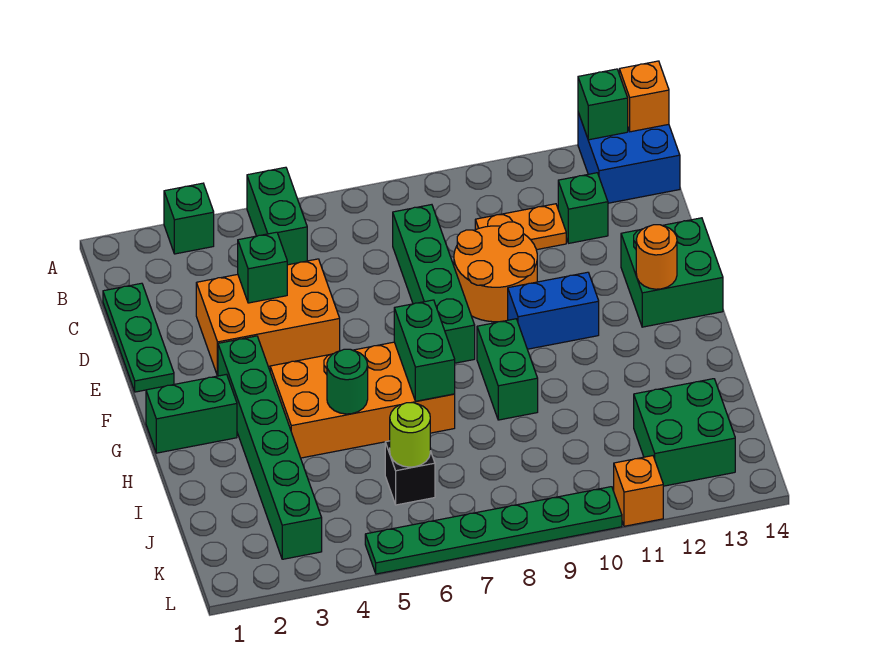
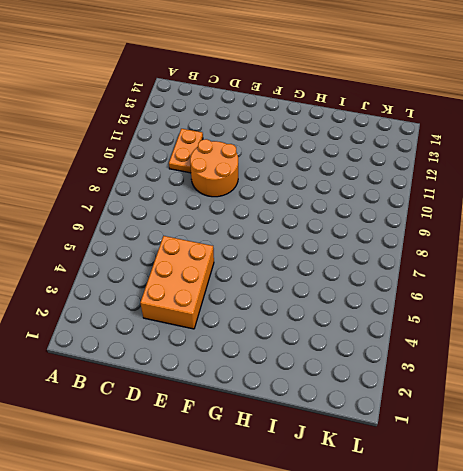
none -> green brick A3 level 1
none -> green brick A5:B5 level 1
none -> blue brick A13:B14 level 1

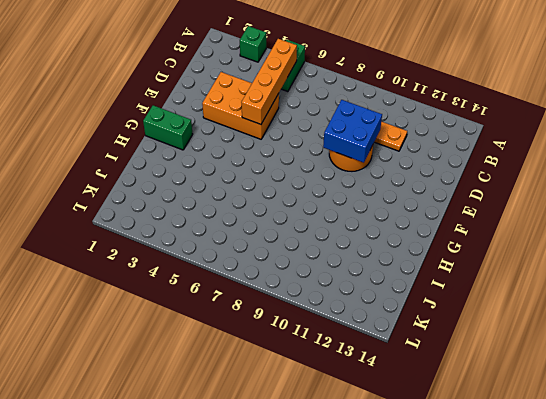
orange brick B5:E5 level 2 -> none
blue brick D9:E10 level 2 -> blue brick A13:B14 level 1
none -> green plate C1:E1 level 1
none -> green brick C8:F8 level 1
none -> green brick C12 level 1

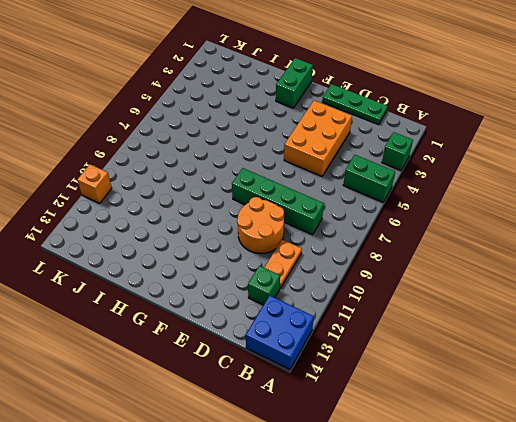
none -> green brick E13:F14 level 1
none -> green brick F3:K3 level 1
none -> blue brick F10:F11 level 1

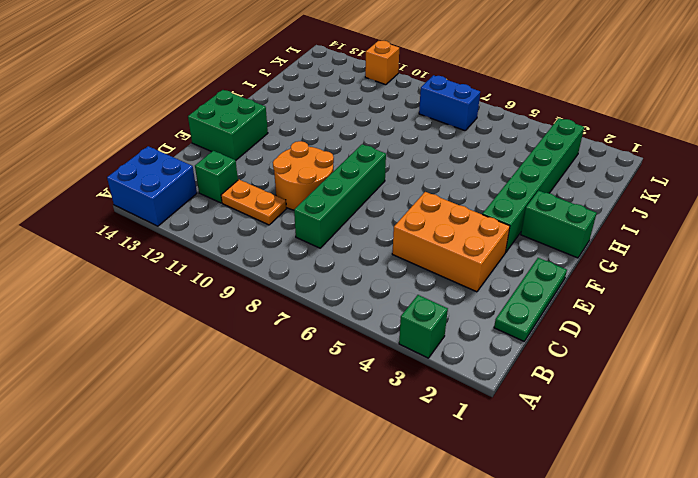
blue brick K7:K8 level 1 -> blue brick F10:F11 level 1
none -> green brick A5:B5 level 1
none -> orange brick G4:H7 level 1
none -> green brick G9:H9 level 1

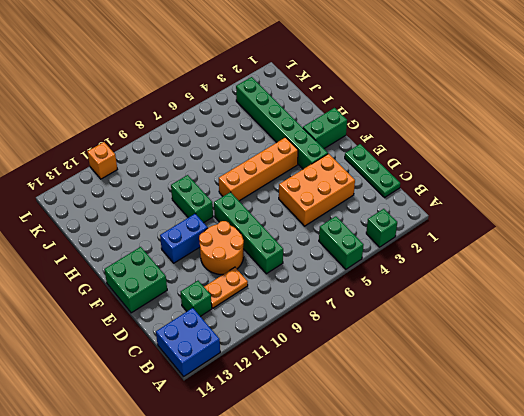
orange brick G4:G7 level 1 -> orange brick G4:H7 level 1
none -> black brick J6 level 1
none -> green brick J12:K13 level 1
none -> green plate L5:L10 level 1

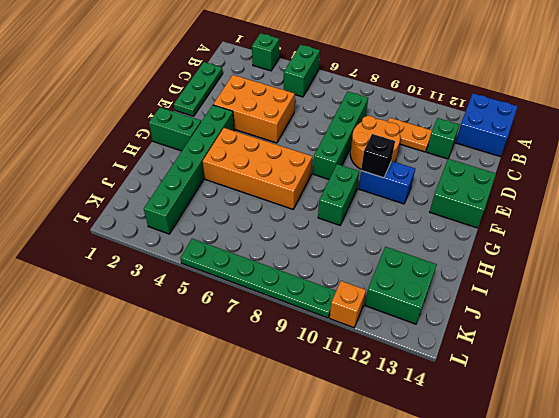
black brick F10 level 2 -> black brick J6 level 1
none -> green brick A13 level 2
none -> orange brick A14 level 2
none -> green brick D4 level 2

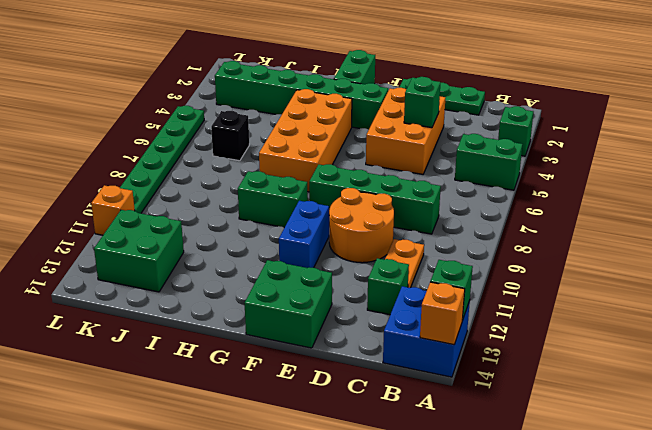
none -> orange round brick F13 level 2
none -> green brick G7:H7 level 2
none -> green round brick H5 level 2

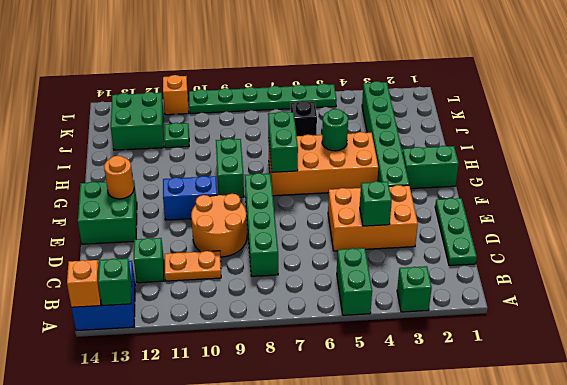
green plate J11 level 1 -> none
none -> lime round brick J6 level 2

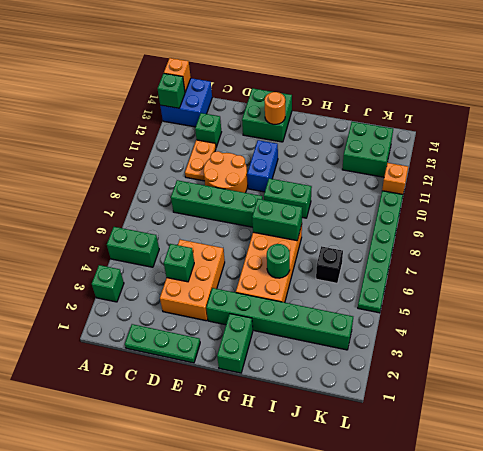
none -> lime round brick J6 level 2

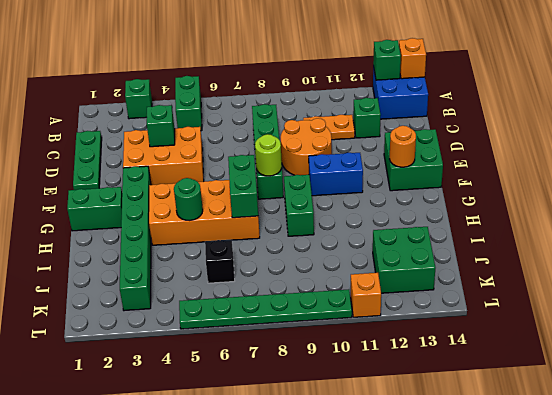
lime round brick F8 level 2 -> lime round brick J6 level 2

